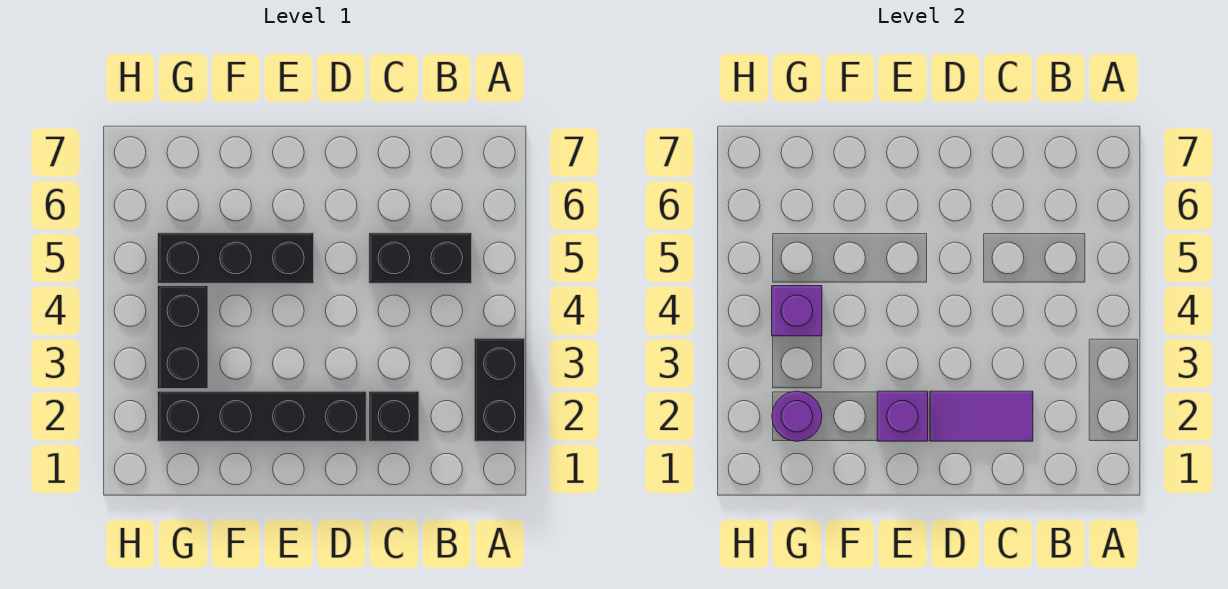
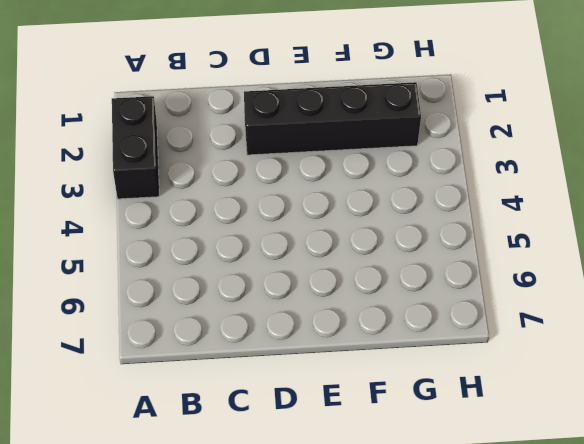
none -> black brick B5:C5 level 1
none -> black brick C2 level 1

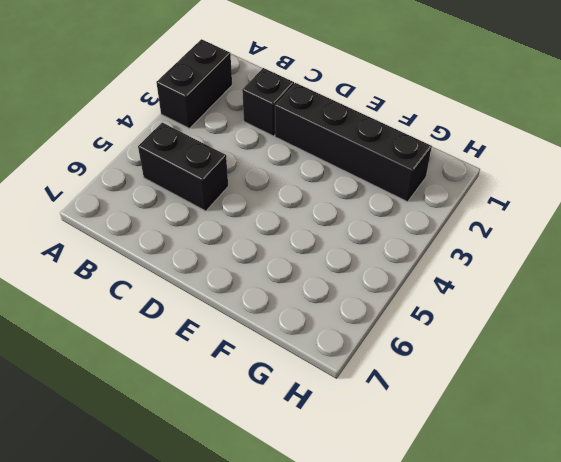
none -> black brick E5:G5 level 1
none -> black brick G3:G4 level 1

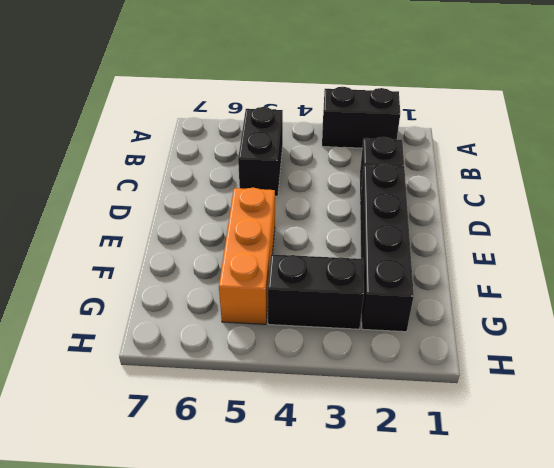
orange brick E5:G5 level 1 -> black brick E5:G5 level 1
none -> purple tile C2:D2 level 2
none -> purple brick E2 level 2

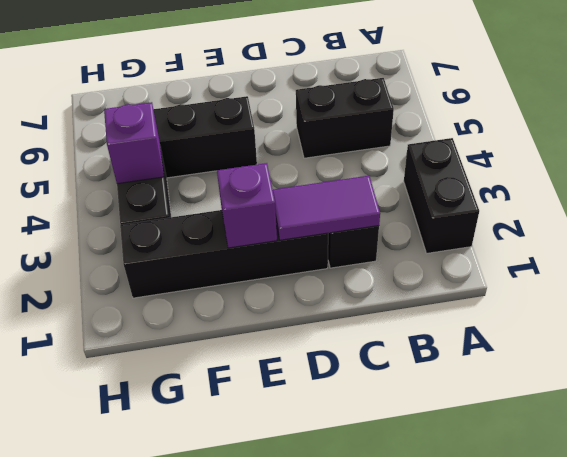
none -> purple round brick G2 level 2

